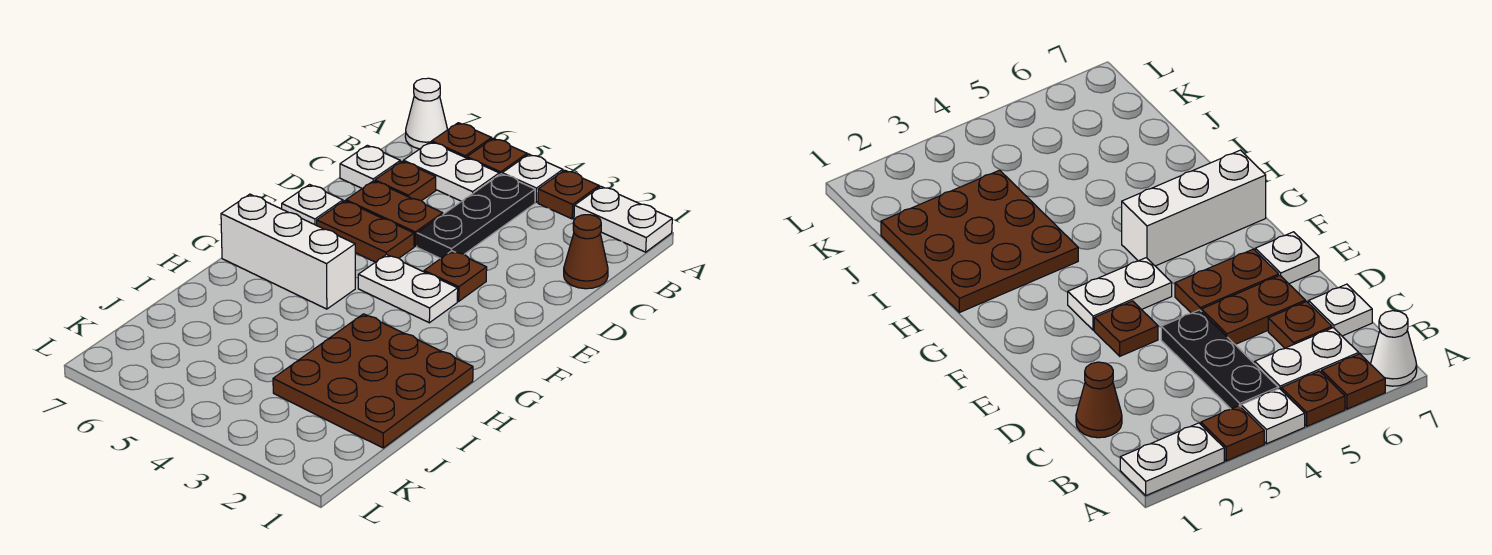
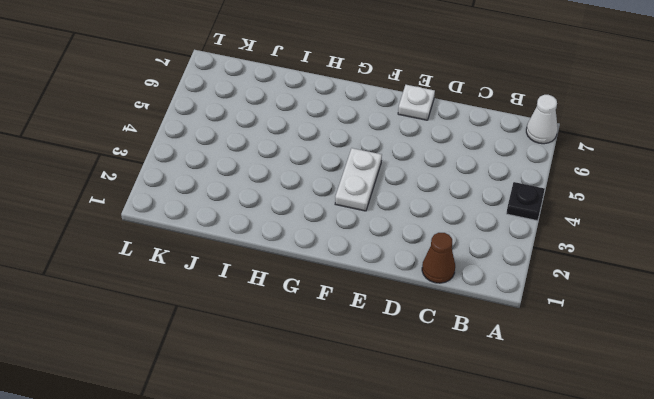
black plate A4 level 1 -> white plate A4 level 1
none -> white plate A1:A2 level 1
none -> brown plate A3 level 1
none -> brown plate A5 level 1

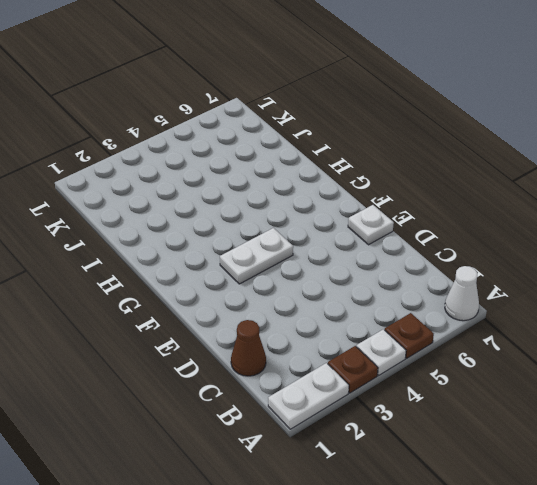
none -> brown plate A6 level 1
none -> black plate B4:D4 level 1
none -> white plate B5:B6 level 1

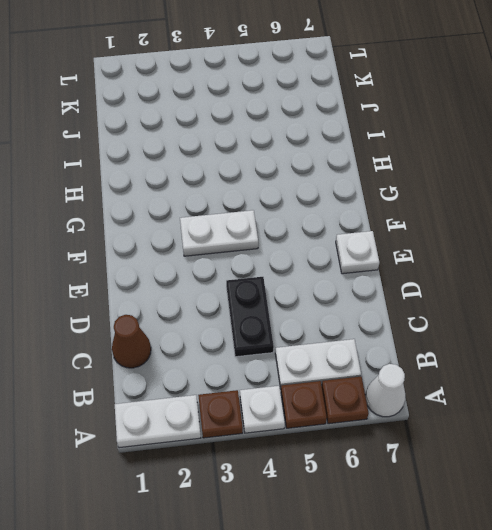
black plate C4:D4 level 1 -> black plate B4:D4 level 1
none -> brown plate C6 level 1
none -> white plate C7 level 1
none -> brown plate D5:D6 level 1

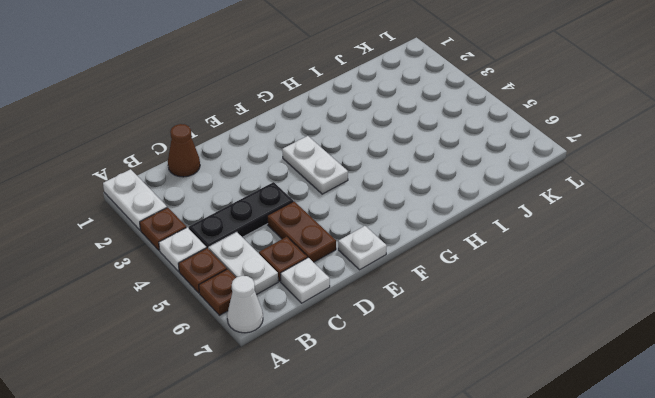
none -> brown plate E3 level 1
none -> brown plate E5:E6 level 1
none -> white brick G5:G7 level 1

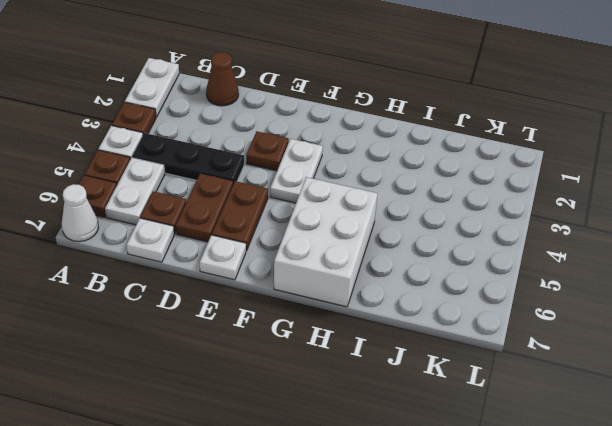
white brick G5:H7 level 1 -> white brick G5:G7 level 1
none -> brown plate H1:J3 level 1

